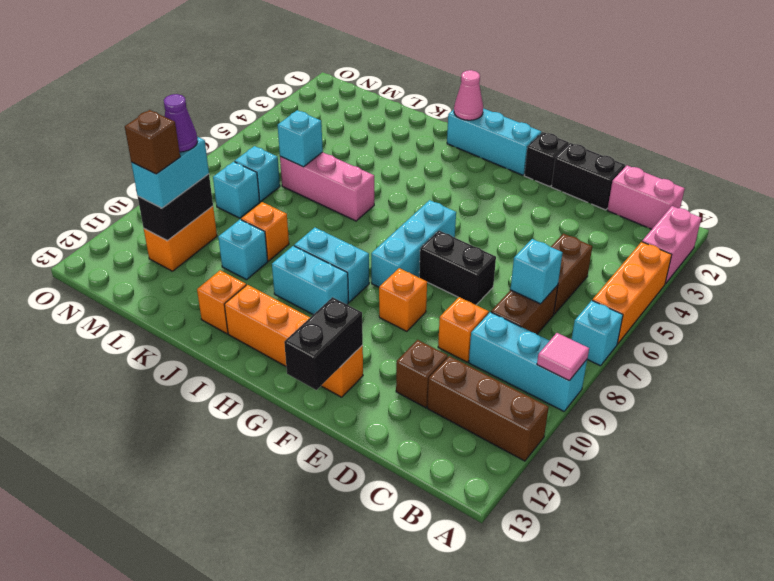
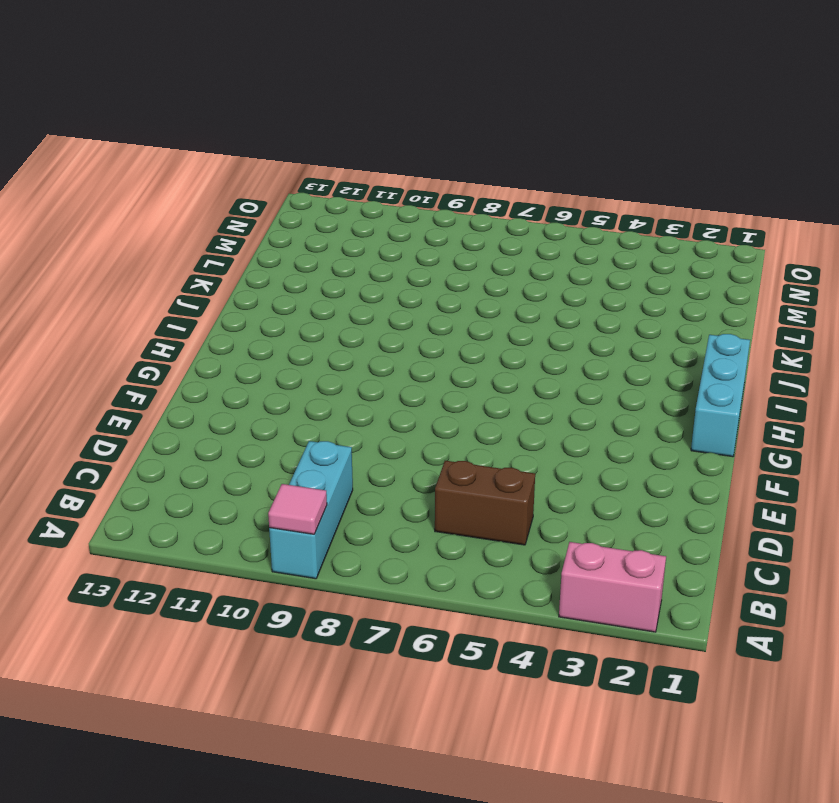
none -> orange brick A4:A6 level 1
none -> cyan brick A7 level 1
none -> brown brick A11:C11 level 1
none -> pink brick B1:C1 level 1

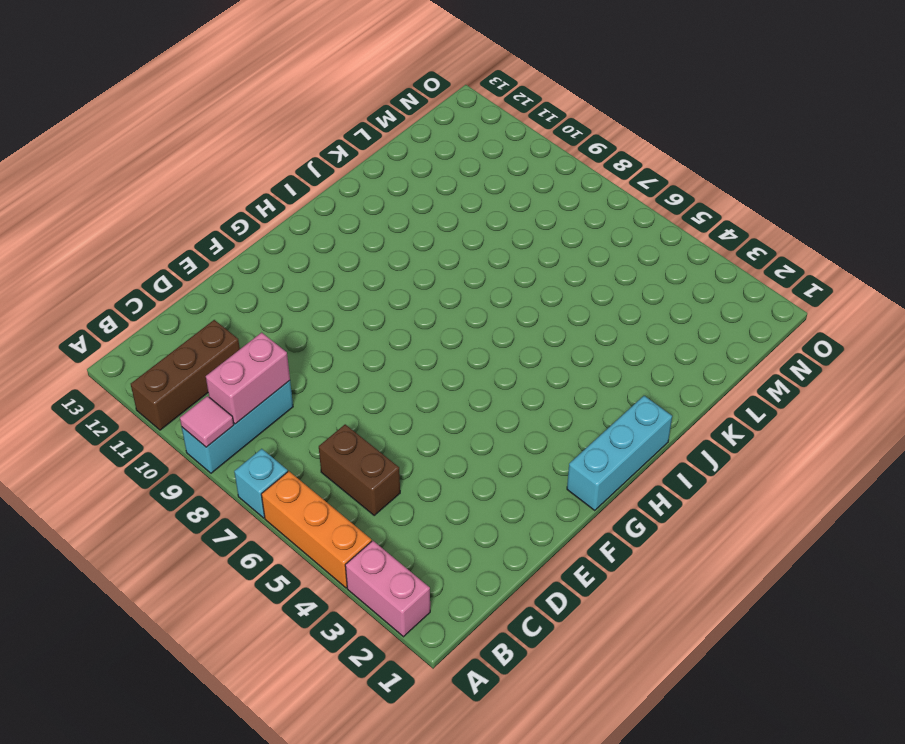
pink brick B9:C9 level 2 -> pink brick B1:C1 level 1
none -> brown brick C7:C8 level 1
none -> black brick D1:E1 level 1
none -> orange brick D9 level 1
none -> brown brick D11 level 1

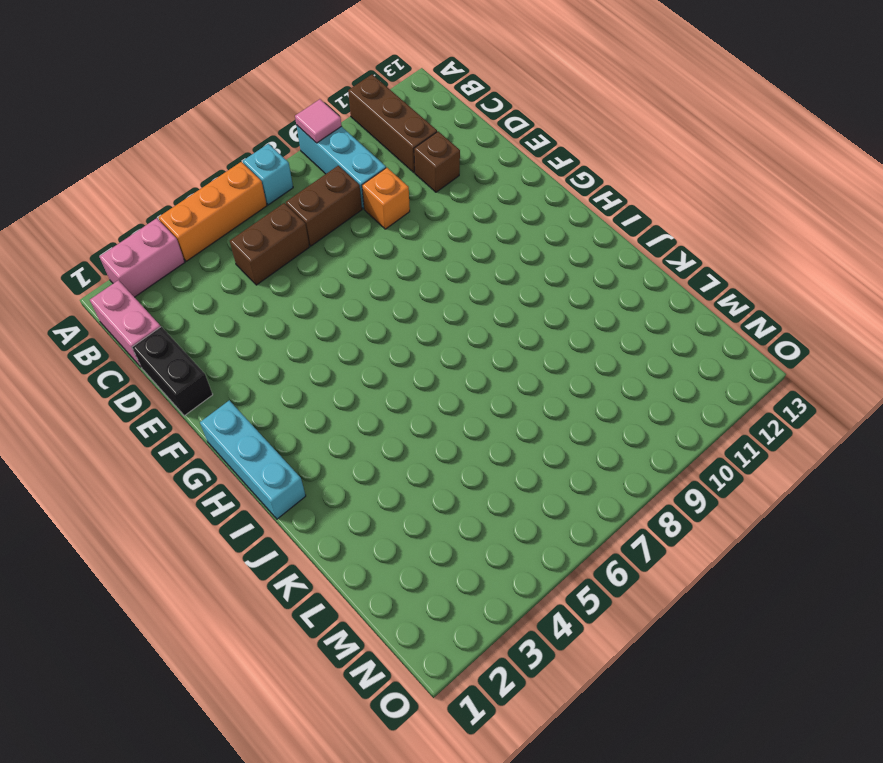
none -> black brick E7:F7 level 1
none -> black brick F1 level 1
none -> orange brick F9 level 1
none -> orange brick F12:I12 level 1

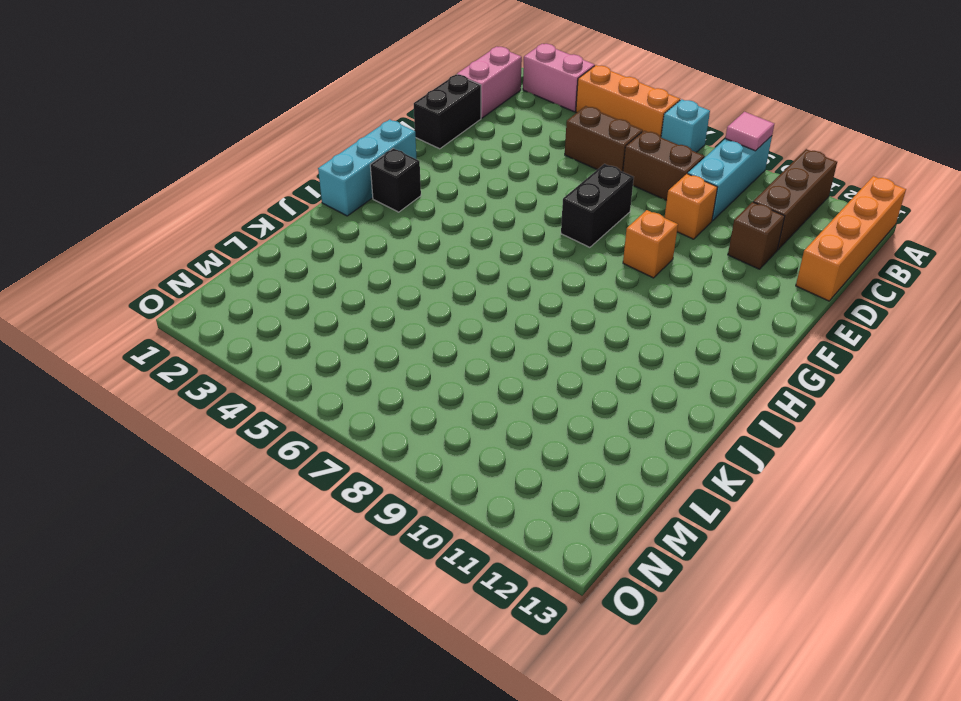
orange brick A13:D13 level 1 -> orange brick F12:I12 level 1
black brick H2 level 1 -> black brick F1 level 1
none -> cyan brick G6:G8 level 1
none -> cyan brick H9:I9 level 1
none -> cyan brick H10:I10 level 1
none -> pink brick J6:L6 level 1

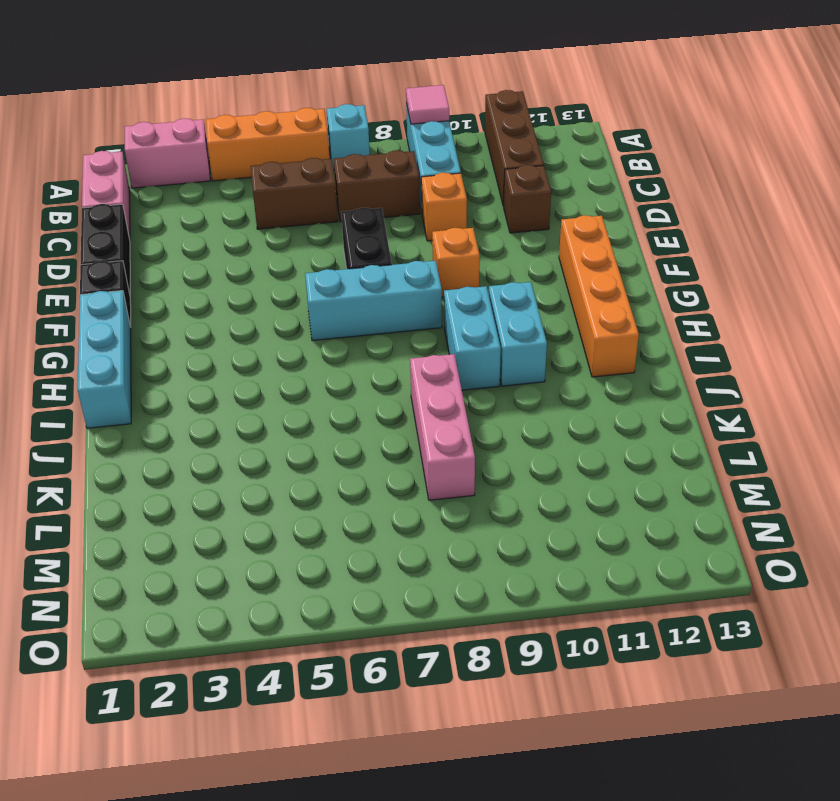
pink brick J8:L8 level 1 -> pink brick J6:L6 level 1
none -> orange brick J12 level 1
none -> orange brick K9 level 1
none -> cyan brick K10 level 1
none -> cyan brick M7 level 1

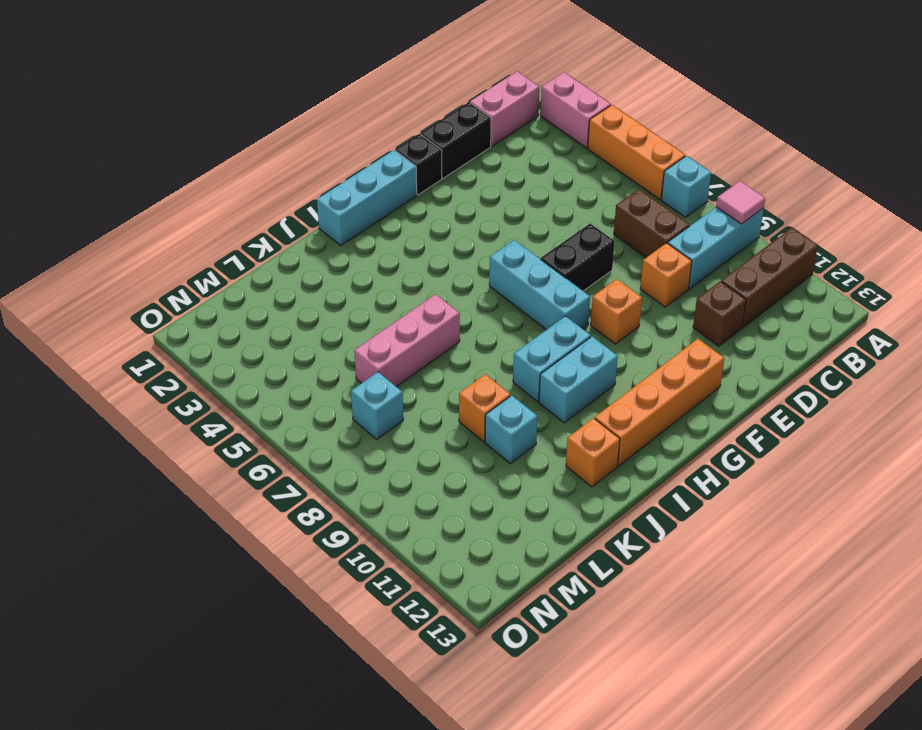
none -> brown brick C5:C6 level 1
none -> cyan brick M8 level 1
none -> orange brick M10:M11 level 1
none -> cyan brick C7 level 2

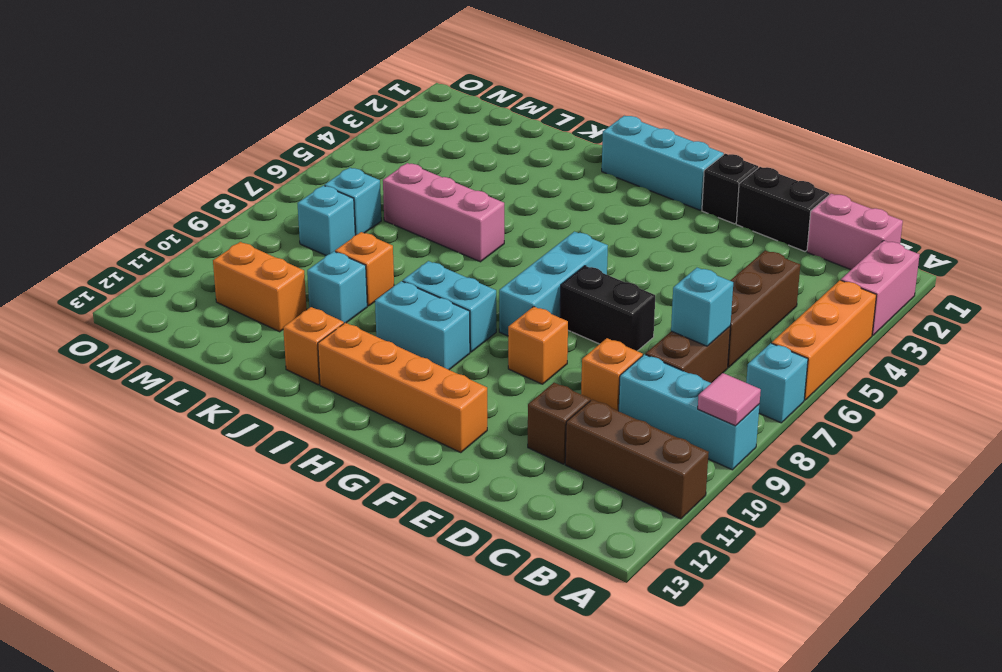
brown brick C4:C6 level 1 -> brown brick C5:C6 level 1
orange brick L11:M11 level 1 -> orange brick M10:M11 level 1
none -> black brick F12:F13 level 2
none -> pink cone I1 level 2
none -> cyan brick L6 level 2
none -> black brick M10:M11 level 2

